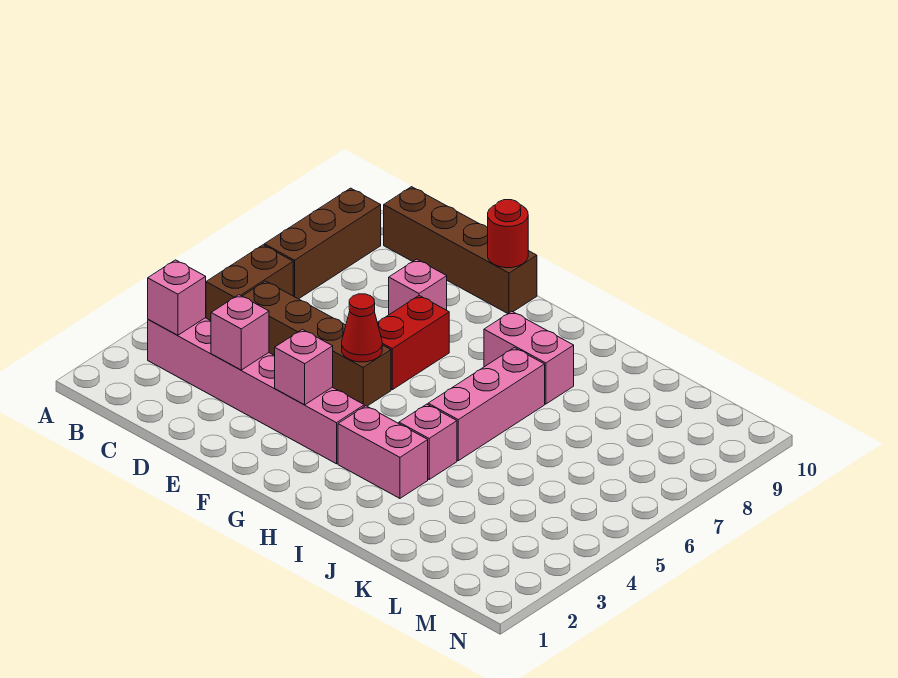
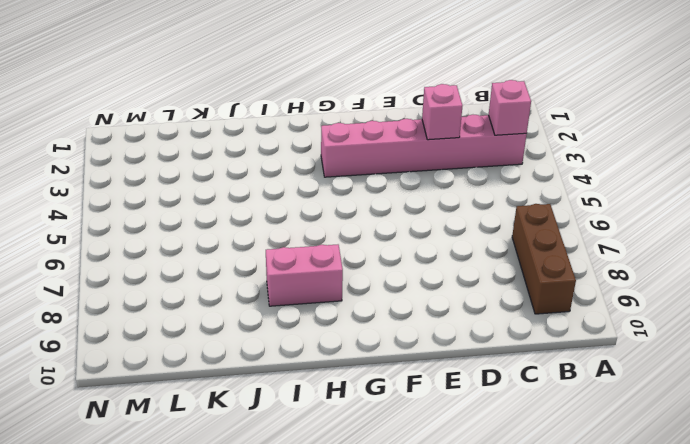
none -> brown brick B5:B6 level 1
none -> brown brick C5:F5 level 1
none -> brown brick C10:F10 level 1

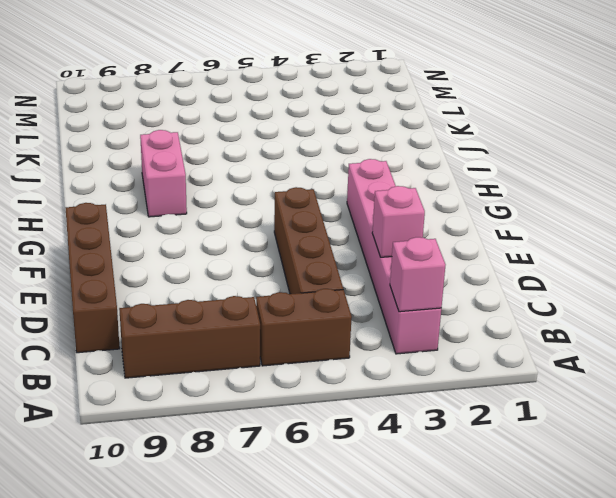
none -> pink brick E8 level 1
none -> red brick F6:F7 level 1
none -> pink brick H3:I3 level 1

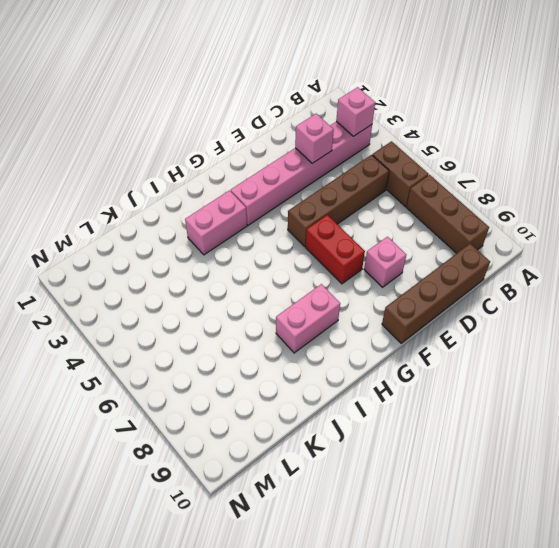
none -> pink brick I4 level 1
none -> pink brick I5:I7 level 1
none -> pink brick F3 level 2

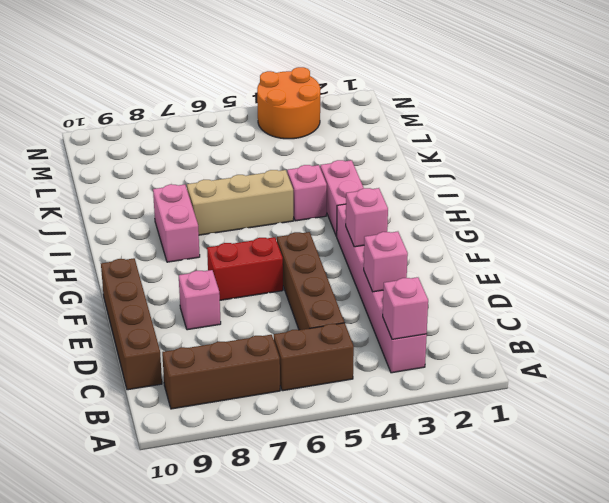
tan brick I5:I7 level 1 -> pink brick I5:I7 level 1
orange round brick M3:N4 level 1 -> none
none -> red cone F5 level 2
none -> red round brick F10 level 2

